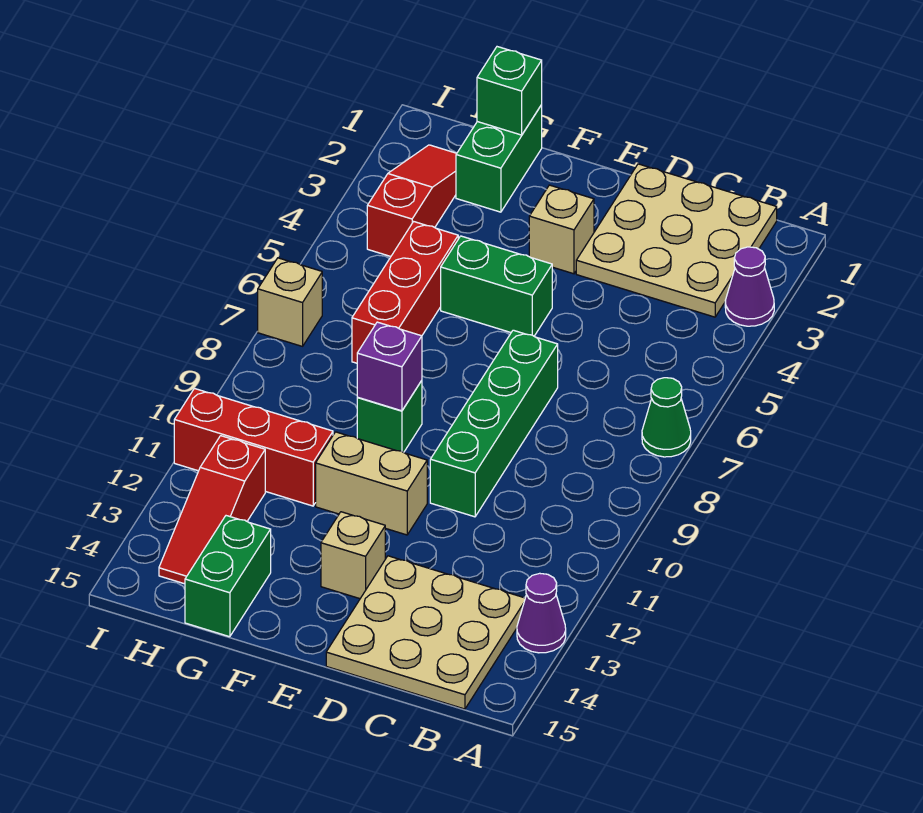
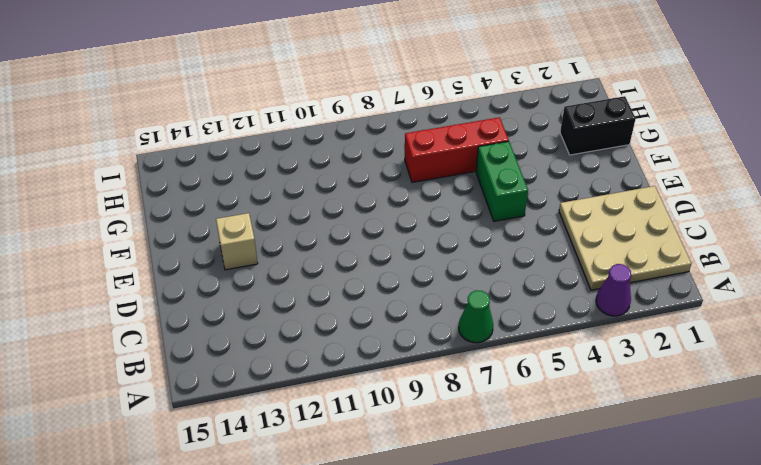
black brick G1:G2 level 1 -> green brick G1:G2 level 1
none -> purple cone A13 level 1
none -> tan plate B13:D15 level 1
none -> green brick D7:D10 level 1

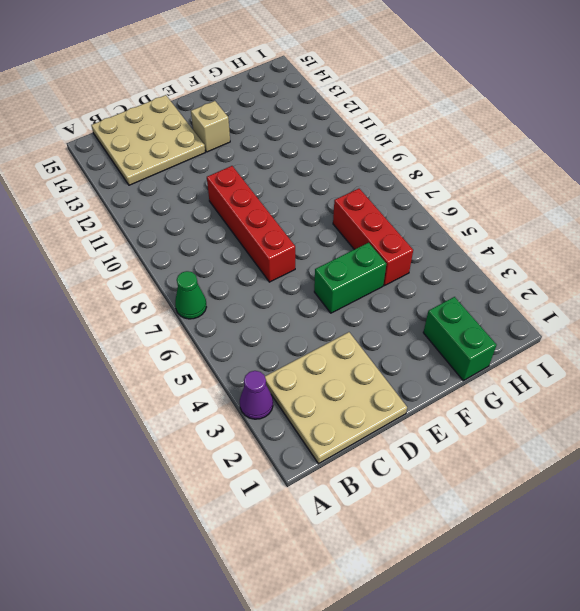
red brick D7:D10 level 1 -> green brick D7:D10 level 1
none -> purple cone A13 level 1
none -> tan brick E3 level 1
none -> tan brick E11:F11 level 1

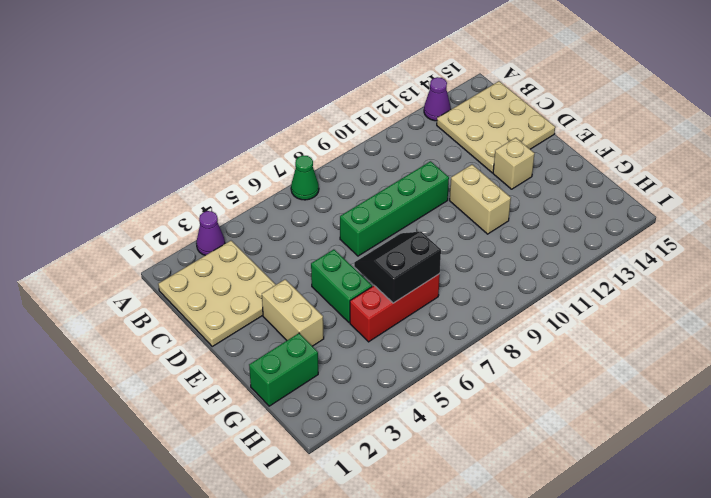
tan brick E3:F3 level 1 -> tan brick E3 level 1
black slope F6:G7 level 2 top G -> none
none -> green brick F9 level 1
none -> red brick G11:I11 level 1
none -> green brick G14:G15 level 1

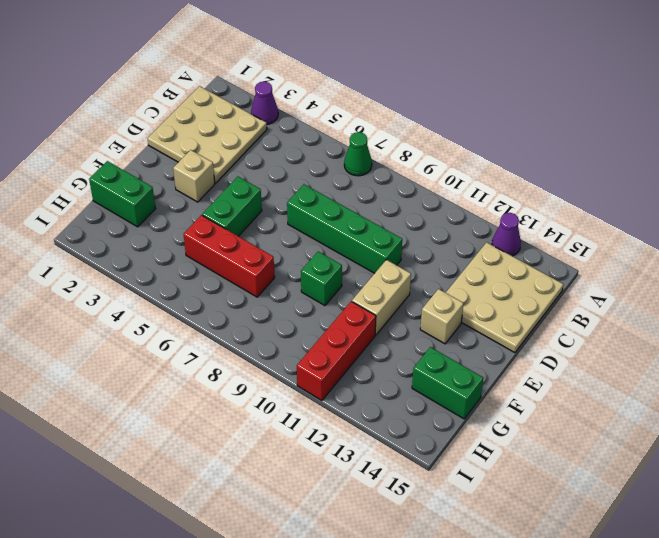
none -> red slope H2:H4 level 1 top 4
none -> red slope H12:H14 level 1 top 12
none -> tan brick I7 level 1

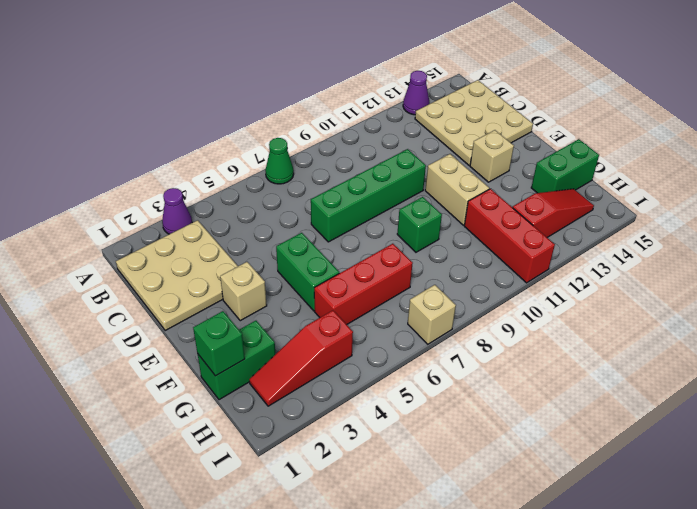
none -> purple brick F9 level 2

